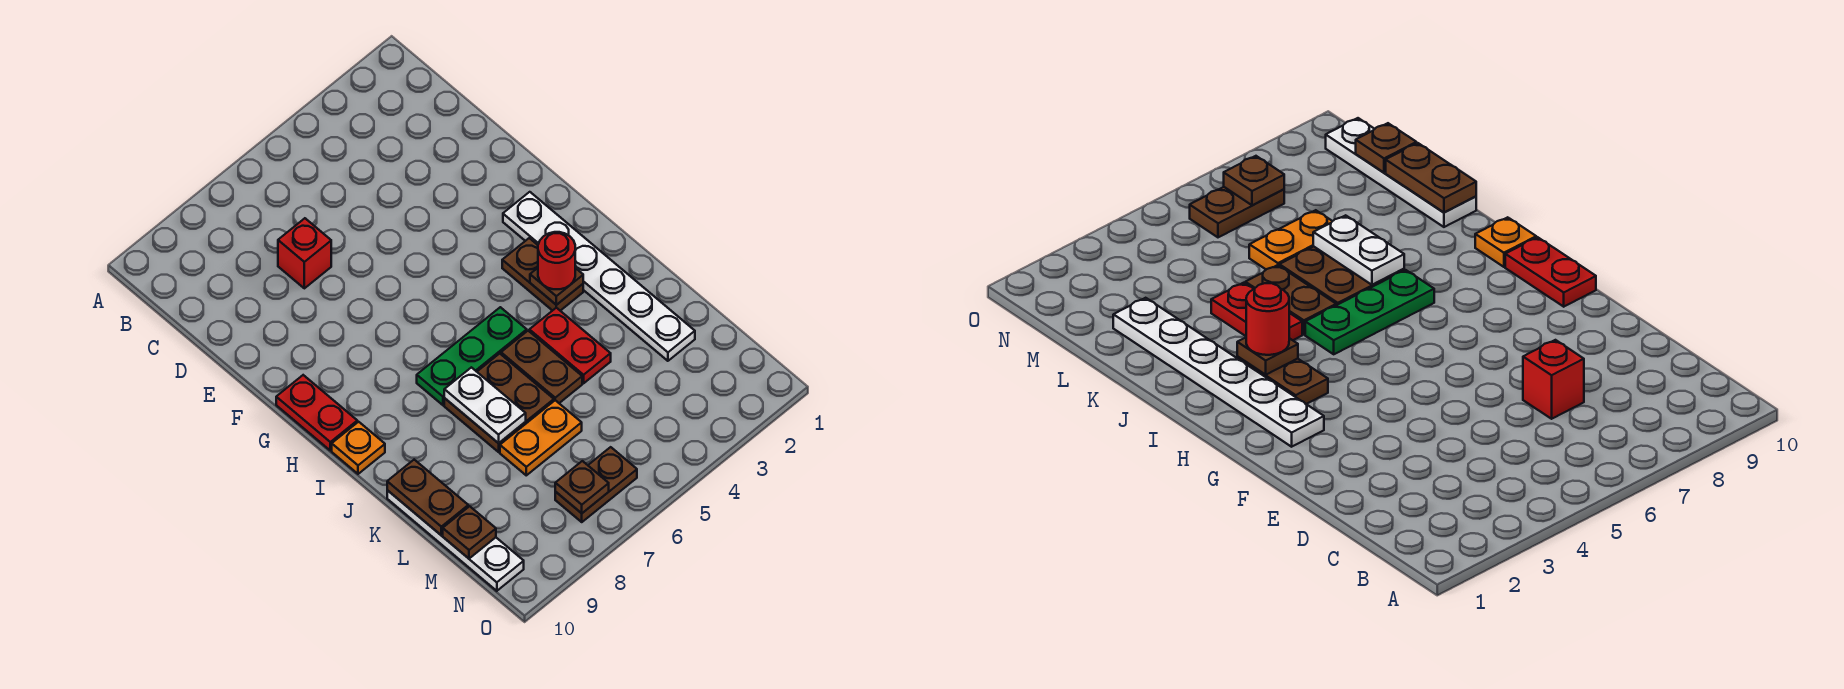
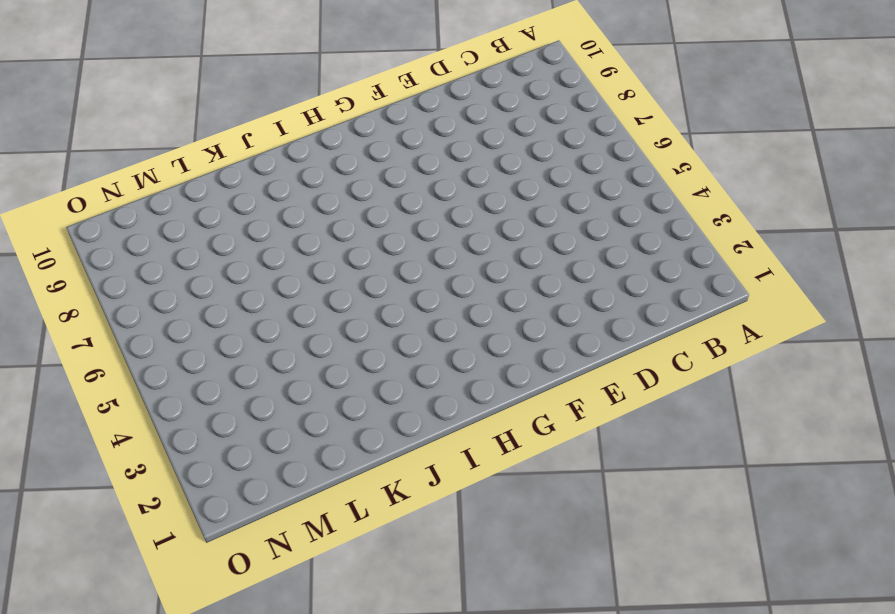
none -> red brick D7 level 1
none -> white plate G2:L2 level 1
none -> red plate G10:H10 level 1

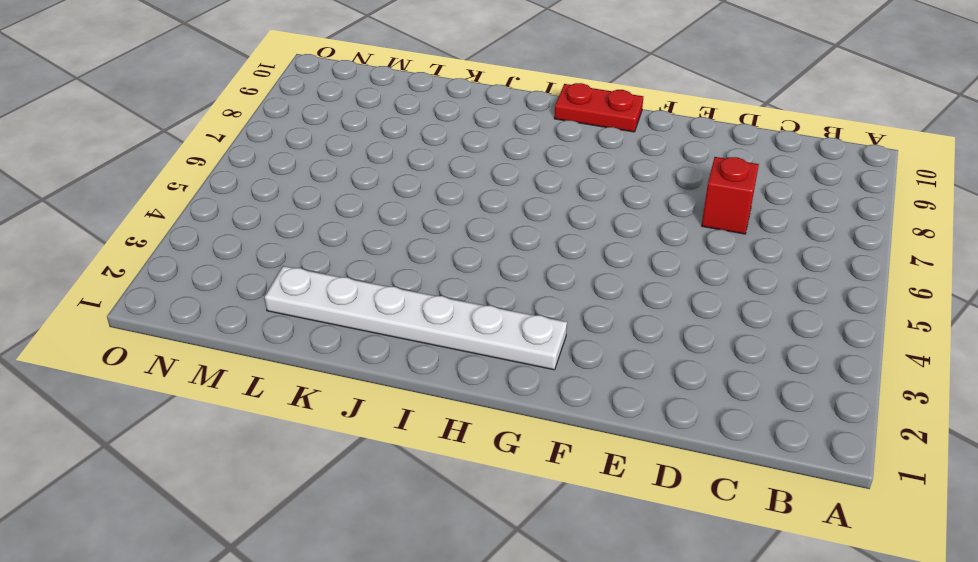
none -> brown plate H3:I3 level 1
none -> green plate I5:I7 level 1
none -> orange plate I10 level 1

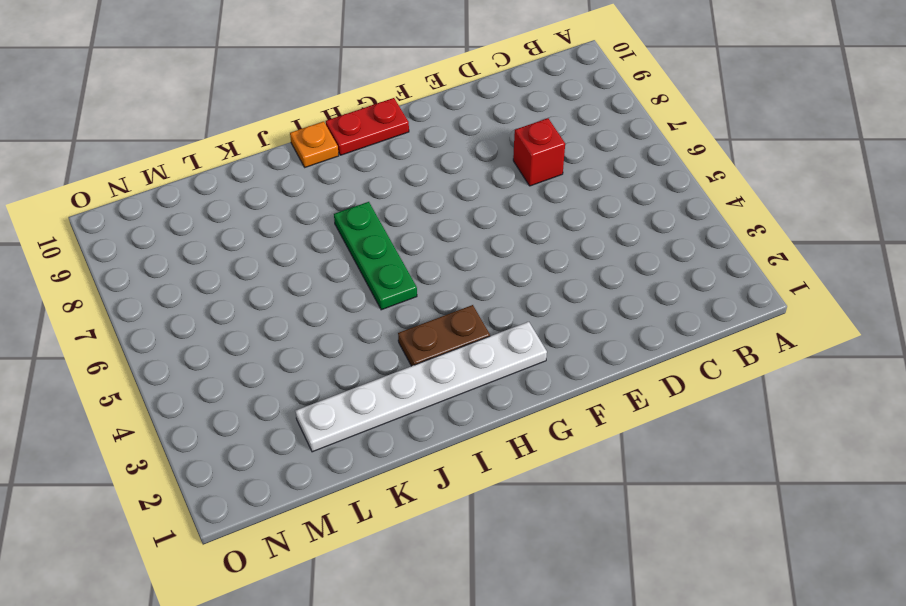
none -> red plate J4:K4 level 1
none -> brown plate J5:K5 level 1
none -> brown plate J6:K7 level 1

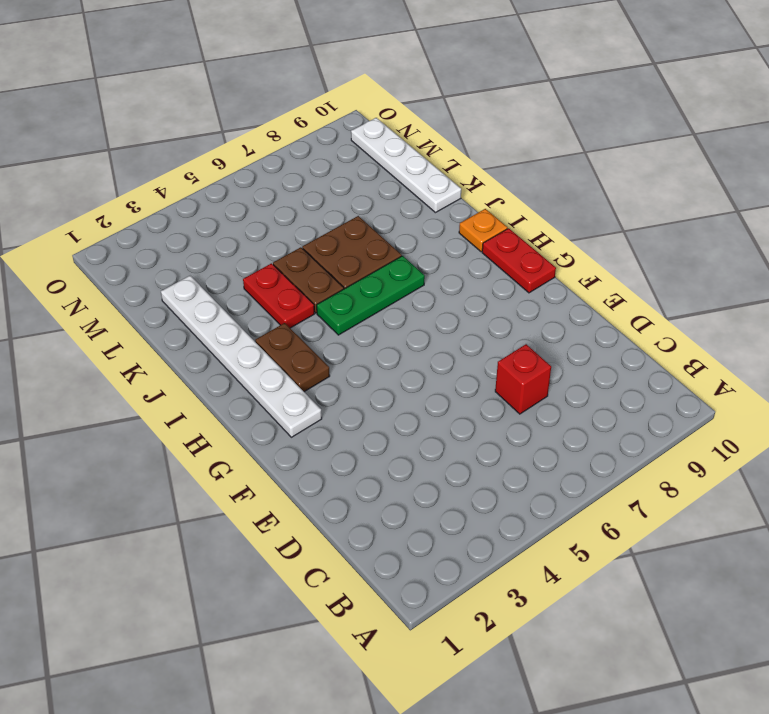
none -> orange plate L6:L7 level 1
none -> brown plate N6:N7 level 1
none -> brown plate I3 level 2

